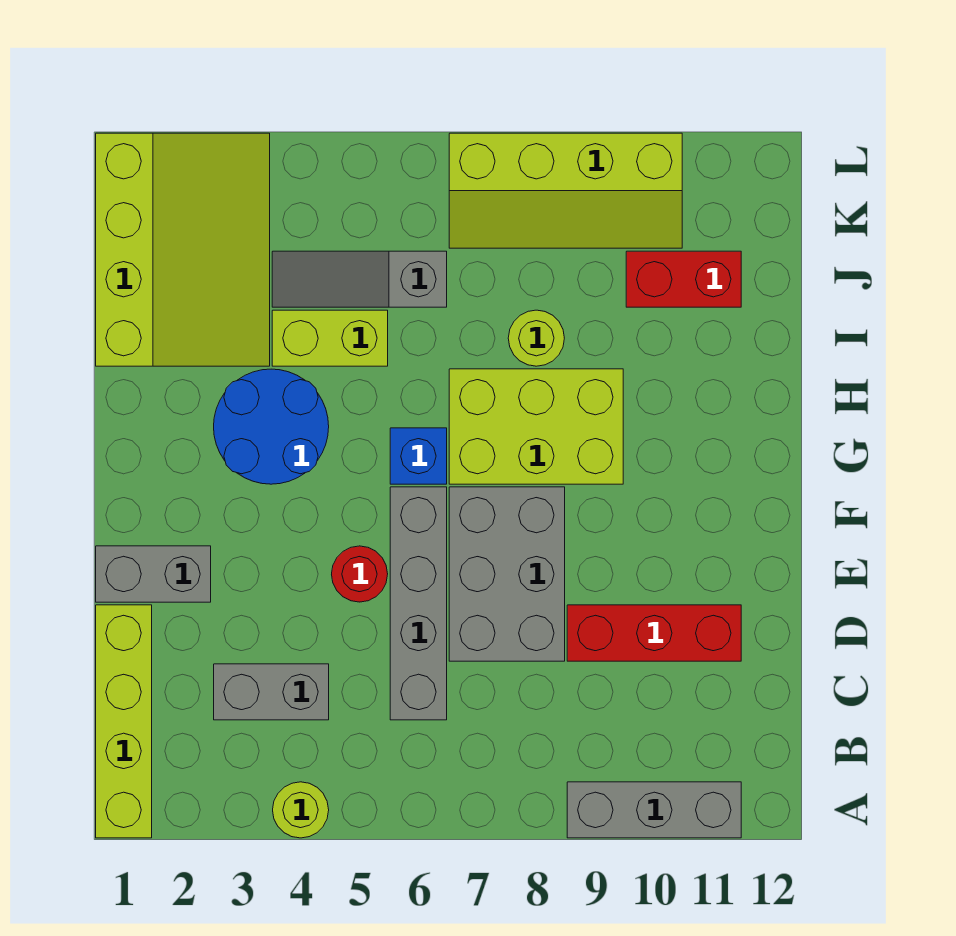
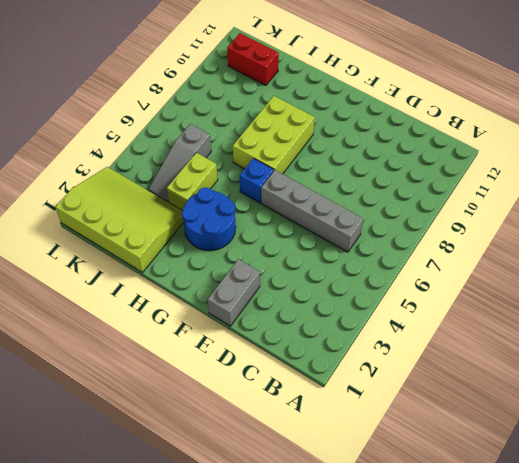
red brick J11:K11 level 1 -> red brick J10:J11 level 1
none -> lime brick A1:D1 level 1
none -> lime round brick A4 level 1
none -> grey brick A9:A11 level 1

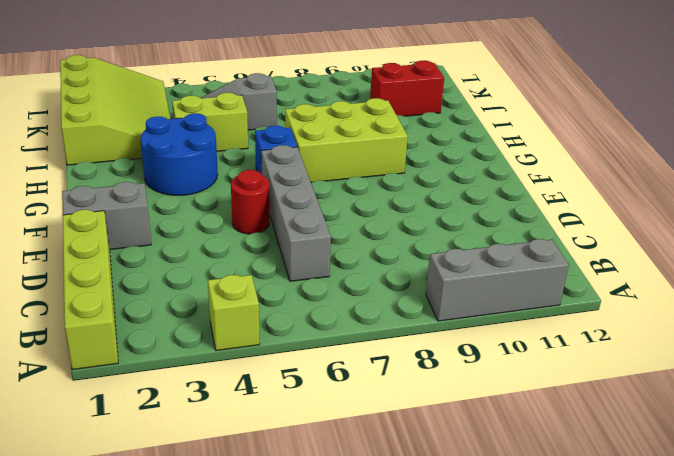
lime brick A4 level 1 -> lime round brick A4 level 1
none -> grey brick C3:C4 level 1
none -> grey brick D7:F8 level 1
none -> red brick D9:D11 level 1

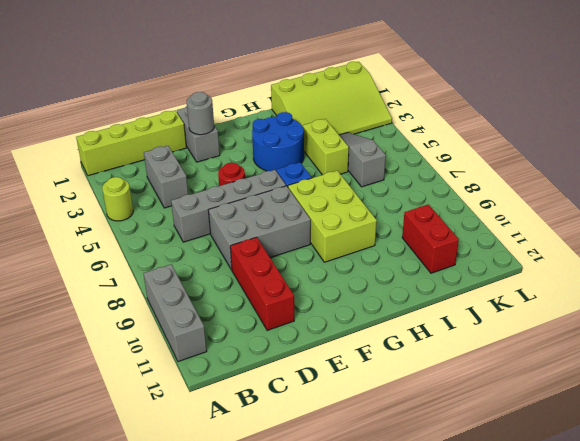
grey round brick E2 level 2 -> none
none -> lime round brick I8 level 1
none -> lime slope K7:L10 level 1 top L

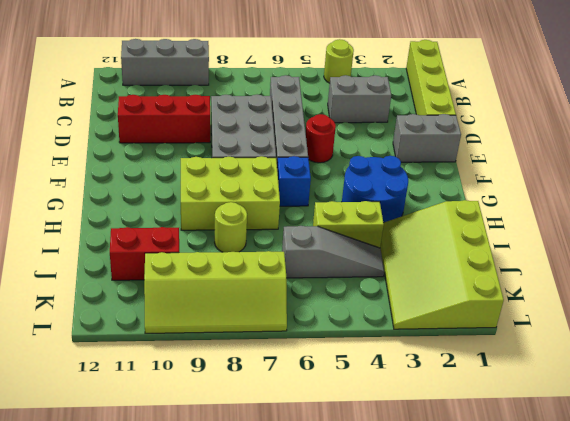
lime slope K7:L10 level 1 top K -> lime slope K7:L10 level 1 top L

